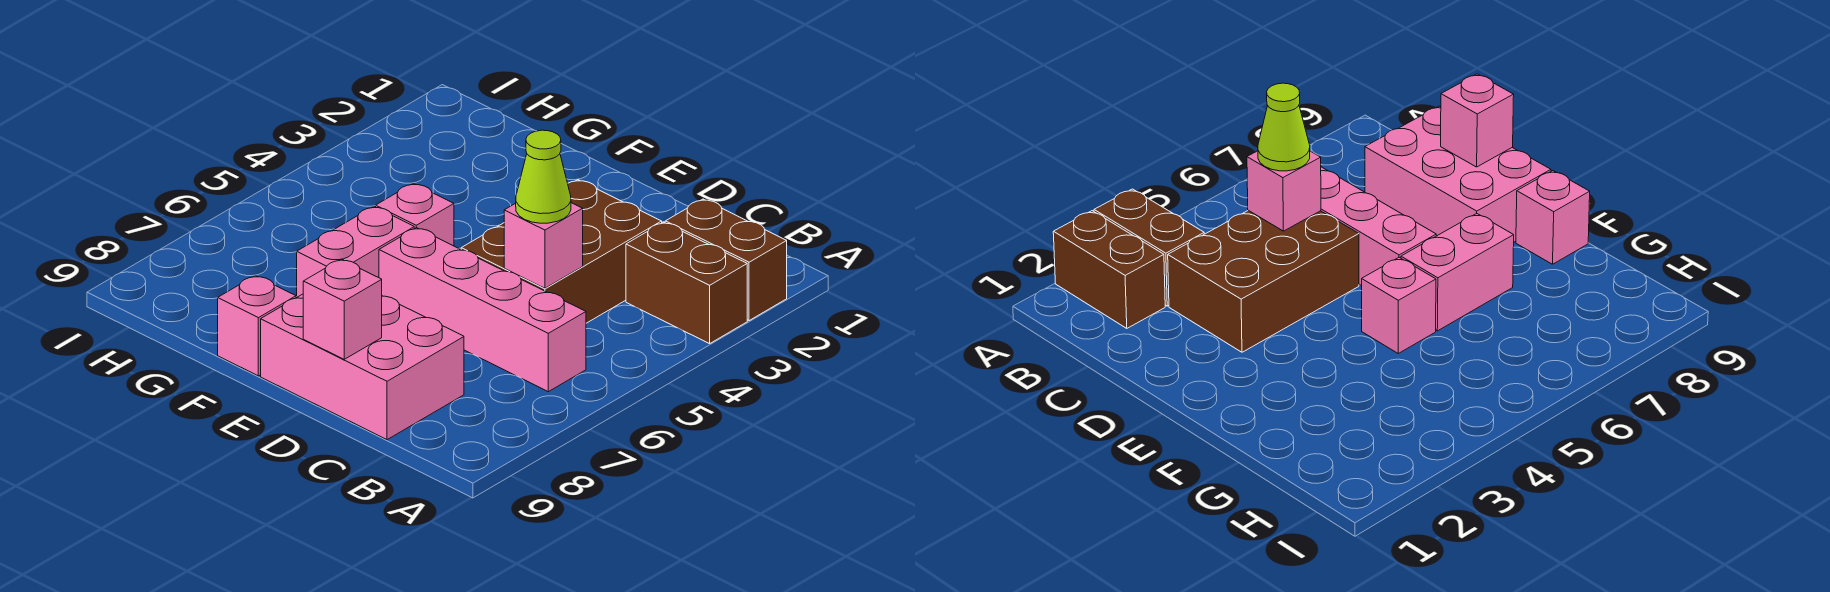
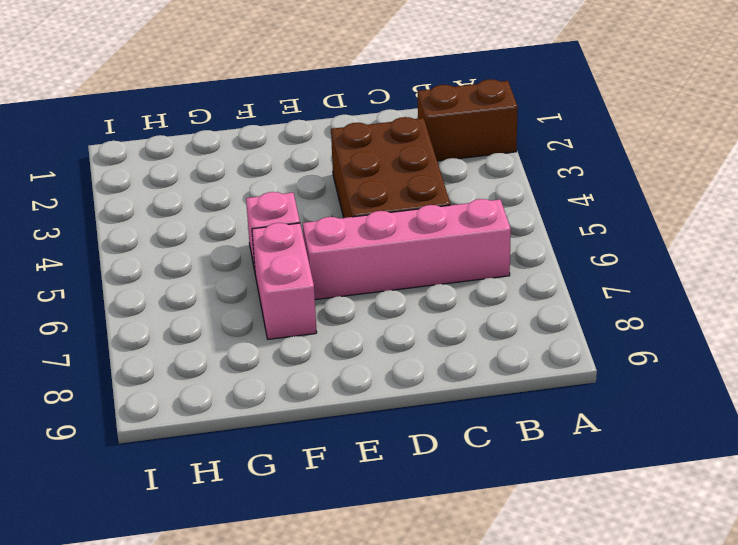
none -> brown brick A3:B3 level 1
none -> pink brick C8:E9 level 1

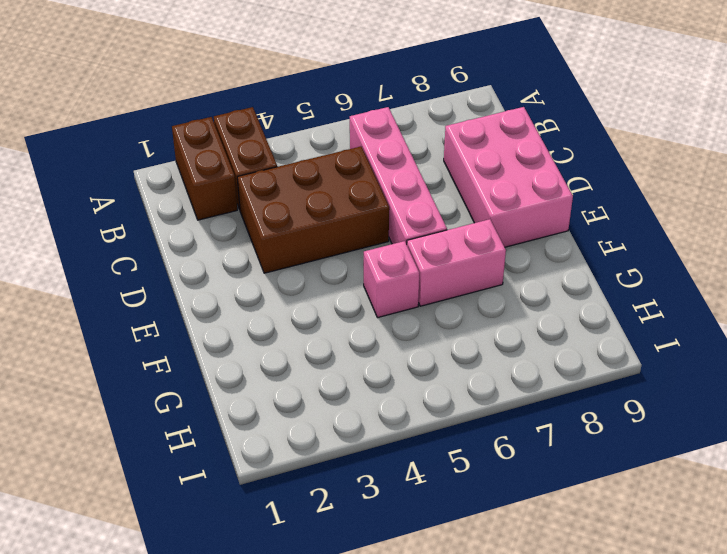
none -> pink brick F9 level 1
none -> pink brick C5 level 2

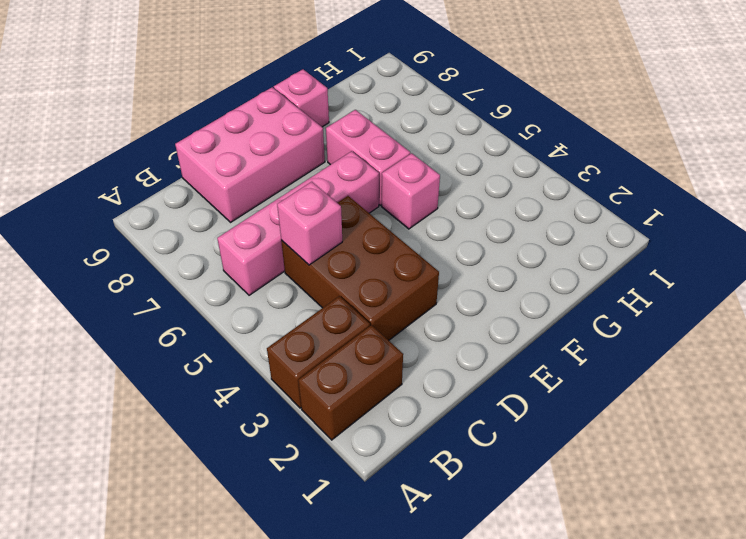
none -> pink brick D9 level 2
none -> lime cone C5 level 3

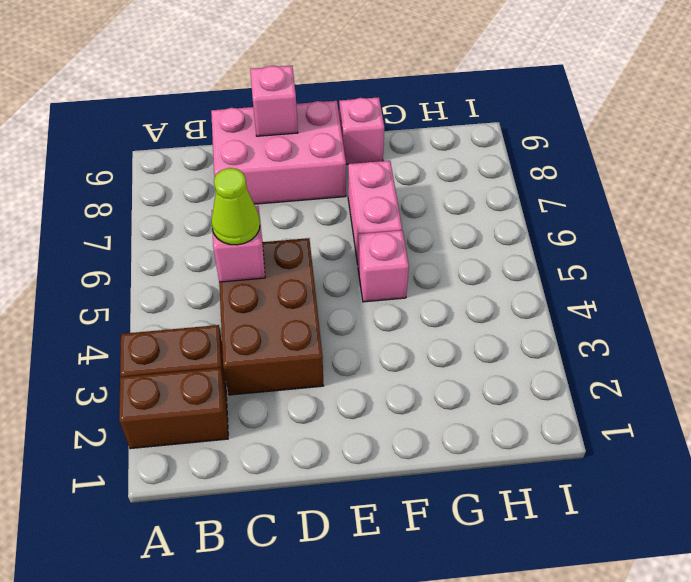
none -> pink brick B6:E6 level 1

